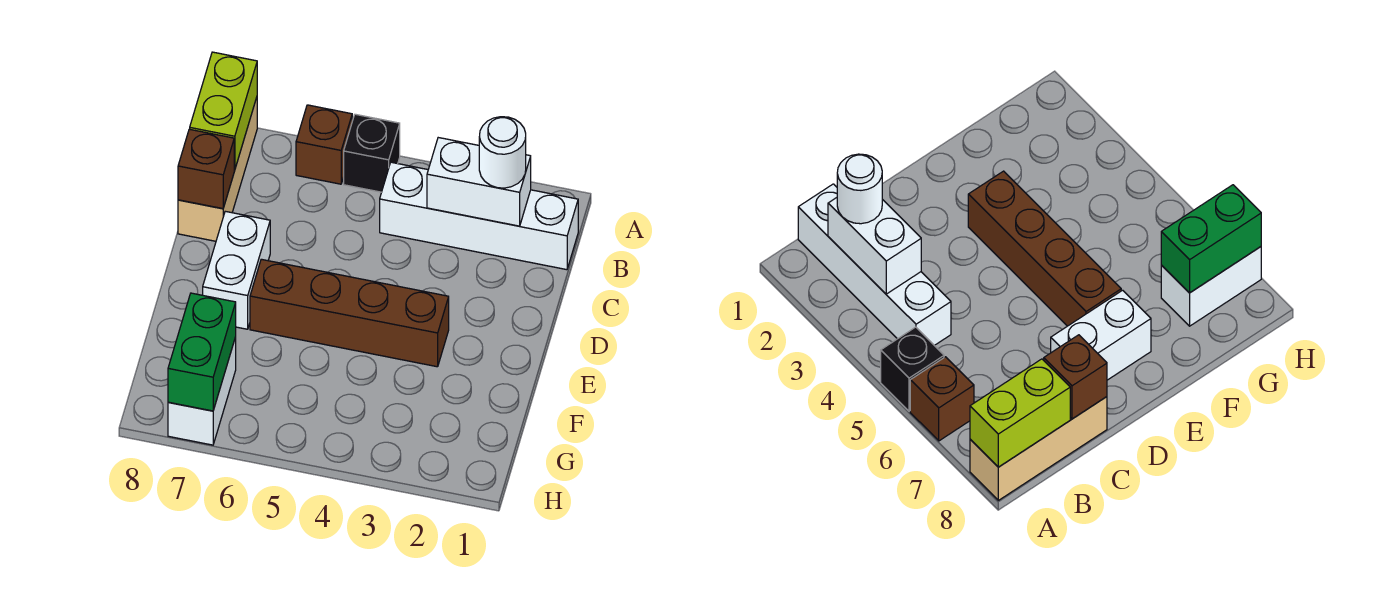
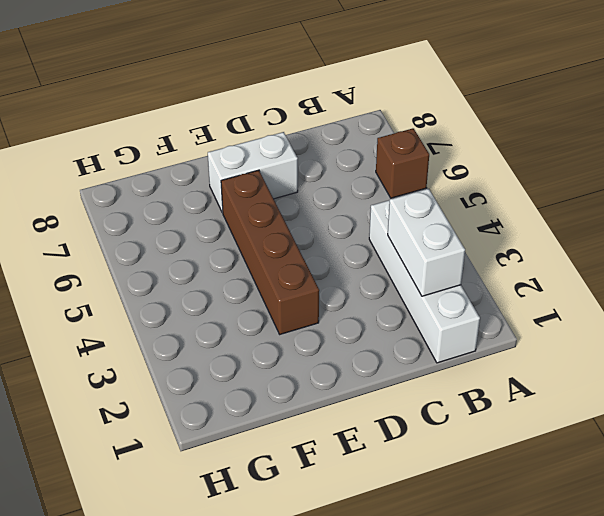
none -> black brick A5 level 1
none -> tan brick A8:C8 level 1
none -> white brick G7:H7 level 1

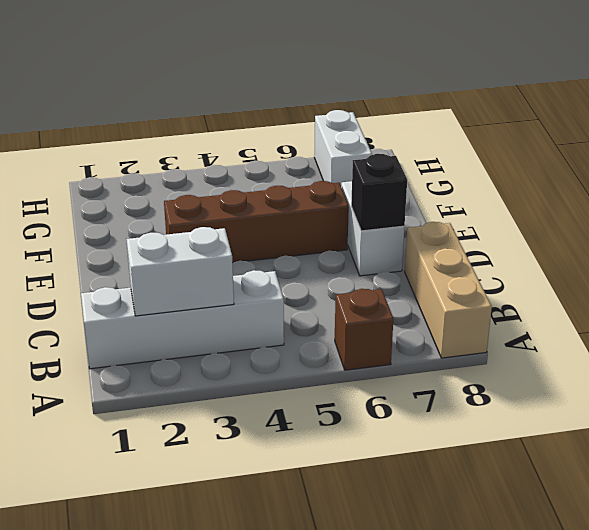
black brick D7 level 2 -> black brick A5 level 1
none -> lime brick A8:B8 level 2
none -> brown brick C8 level 2
none -> green brick G7:H7 level 2

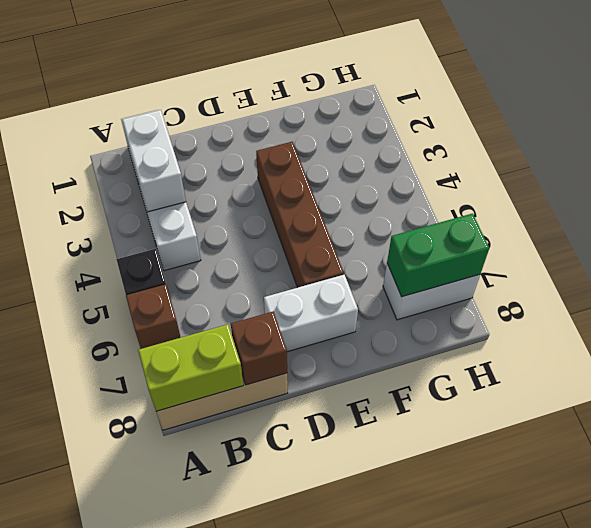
none -> white round brick B2 level 3

